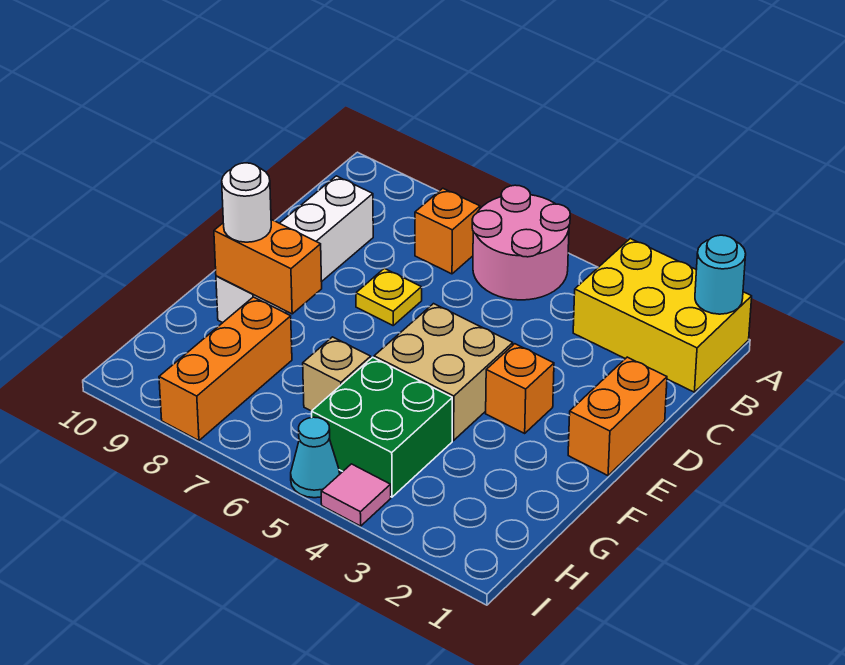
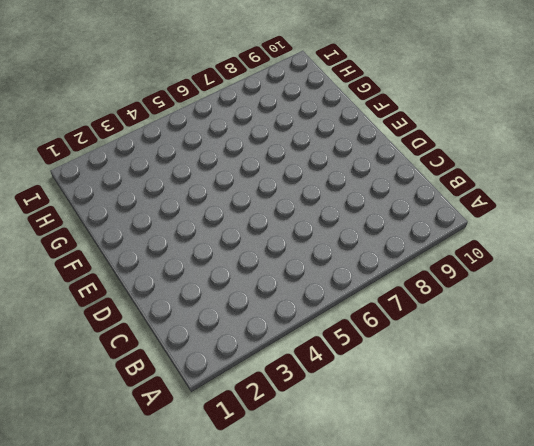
none -> yellow brick A1:B3 level 1
none -> pink round brick A5:B6 level 1
none -> orange brick B7 level 1

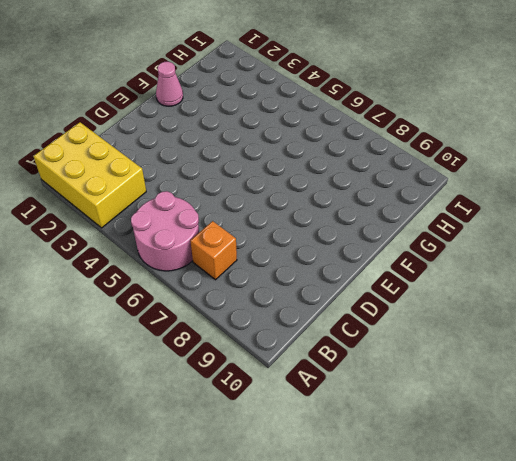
pink cone F1 level 1 -> none
none -> white brick C9:F9 level 1
none -> orange brick D1:E1 level 1
none -> yellow plate D7 level 1

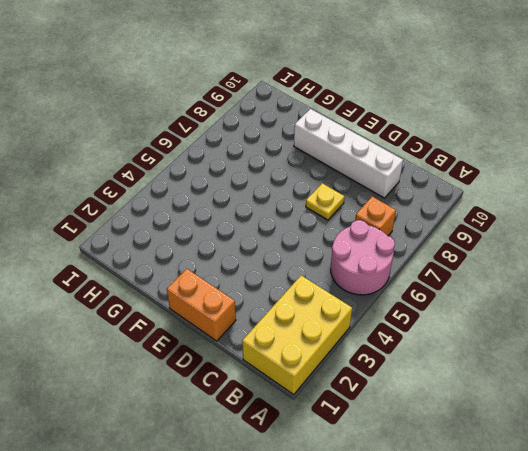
none -> orange brick E3 level 1
none -> tan brick E4:F5 level 1
none -> green brick G4:H5 level 1

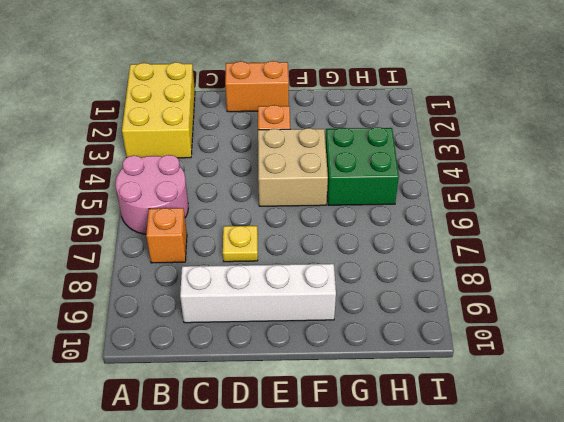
none -> tan brick G6 level 1
none -> orange brick G8:I8 level 1
none -> pink tile I4 level 1

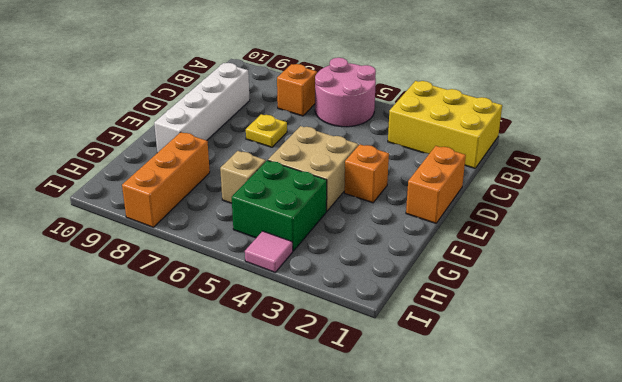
none -> cyan cone I5 level 1
none -> cyan round brick A1 level 2
none -> orange brick F8:F9 level 2

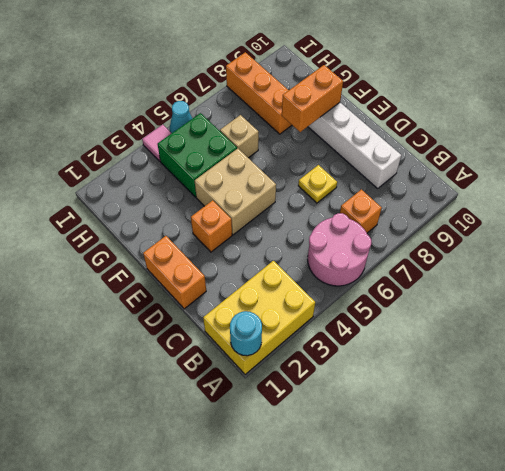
none -> white round brick F9 level 3

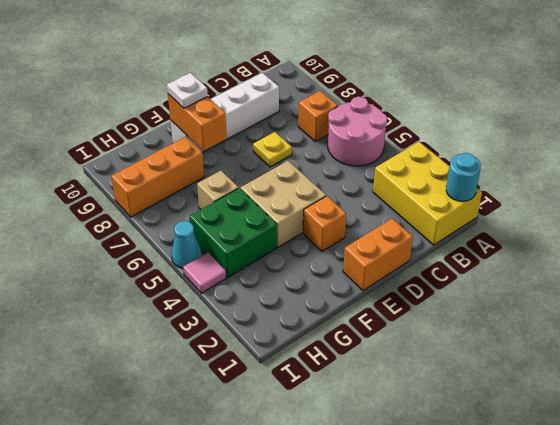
white plate F9 level 3 -> white round brick F9 level 3

